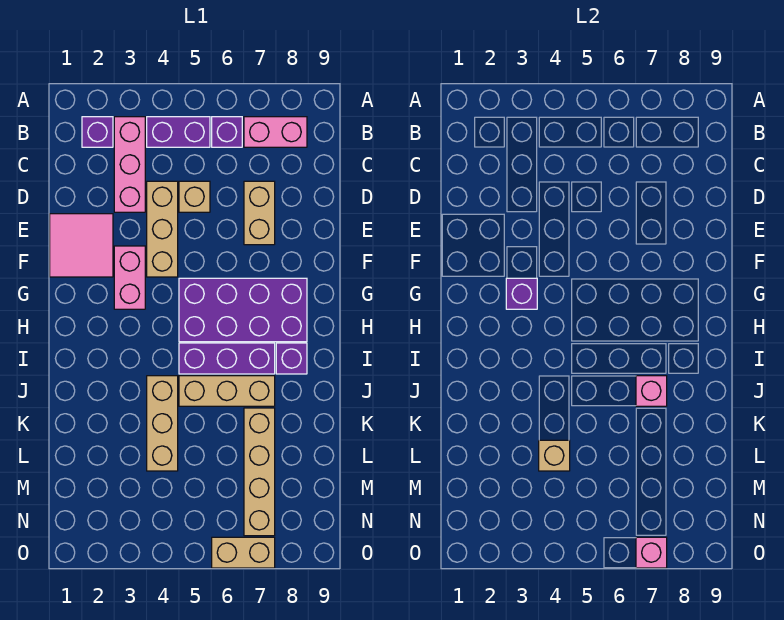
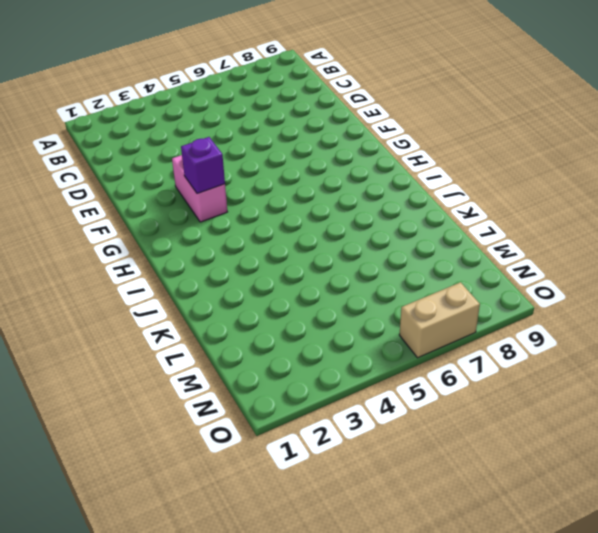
none -> purple brick B2 level 1
none -> pink brick B3:D3 level 1
none -> purple brick B4:B5 level 1

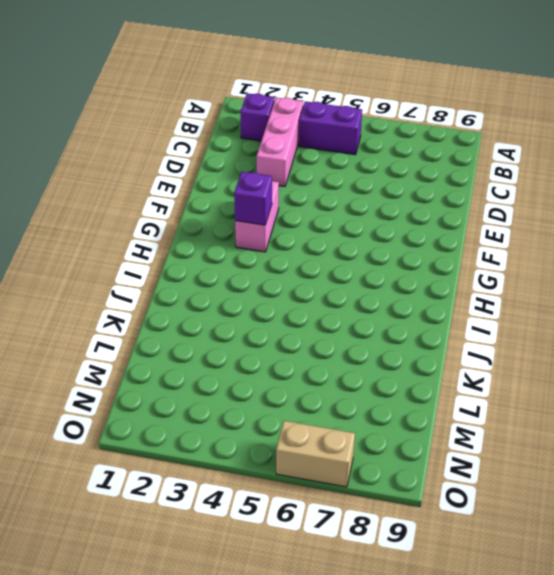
none -> purple brick B6 level 1
none -> pink brick B7:B8 level 1
none -> tan brick D4:F4 level 1

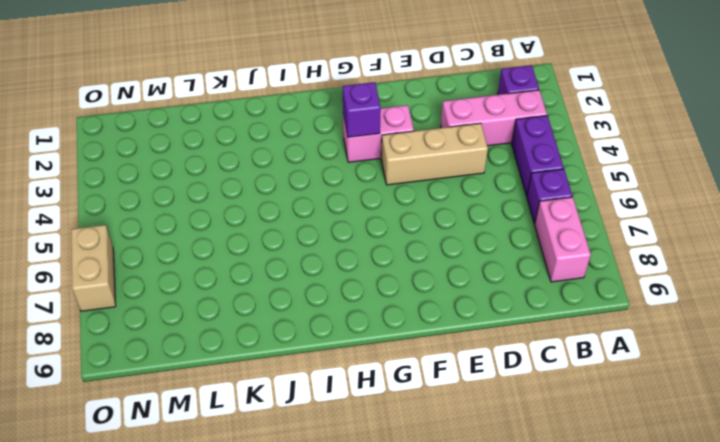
none -> tan brick D5 level 1
none -> tan brick D7:E7 level 1
none -> pink tile E1:F2 level 1

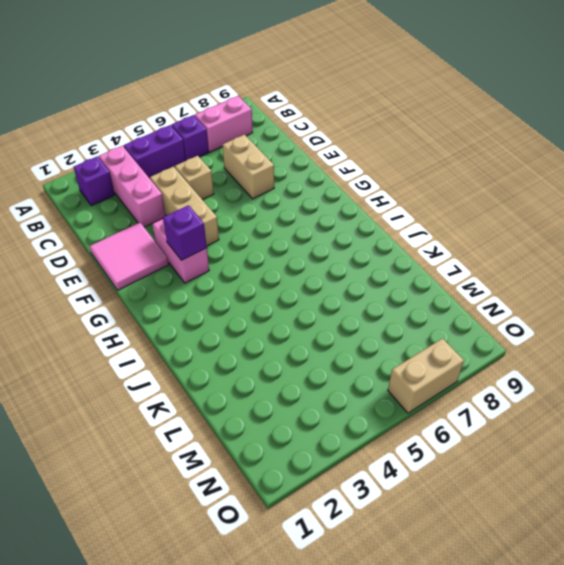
none -> purple brick G5:H8 level 1
none -> purple brick I5:I7 level 1
none -> purple brick I8 level 1

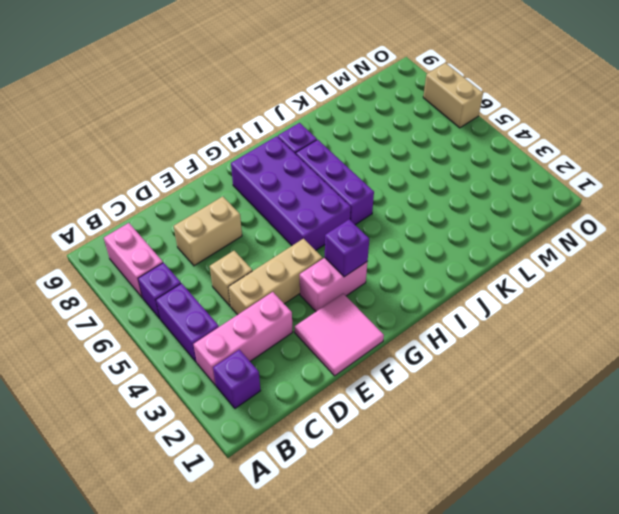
none -> tan brick J4:L4 level 1
none -> tan brick J5:J7 level 1
none -> tan brick K7:N7 level 1

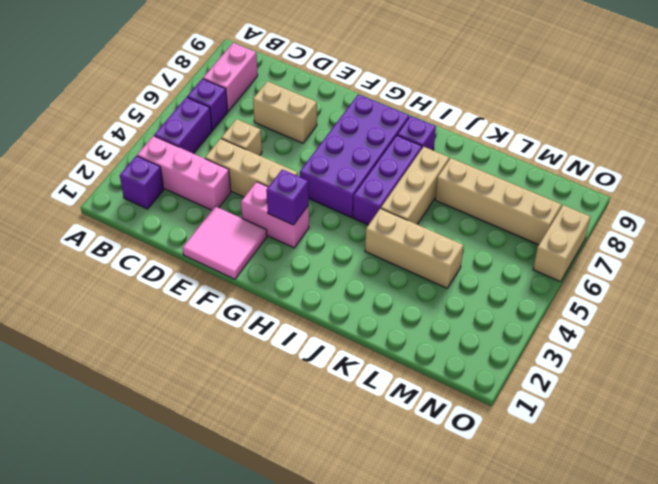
none -> pink brick J7 level 2
none -> tan brick L4 level 2
none -> pink brick O7 level 2

